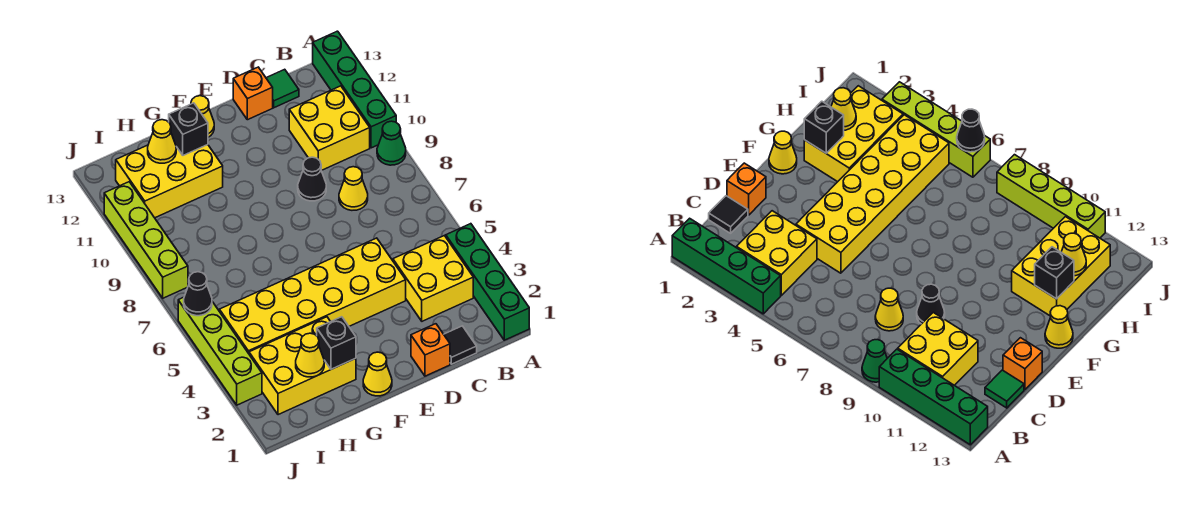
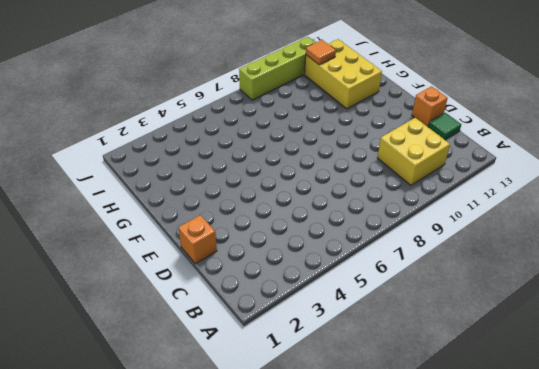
orange tile I11 level 2 -> none
none -> green brick A1:A4 level 1
none -> green cone A9 level 1
none -> green brick A10:A13 level 1

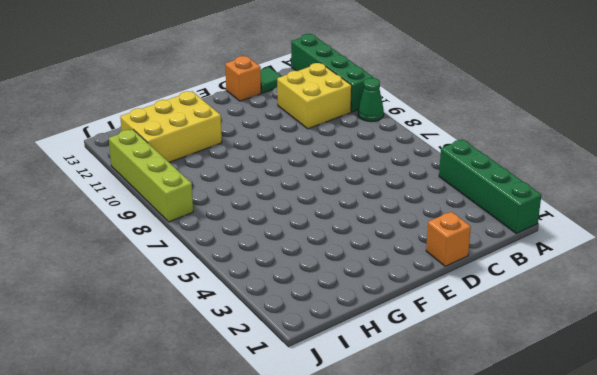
none -> yellow brick B3:C4 level 1
none -> black tile C1 level 1
none -> yellow cone C8 level 1

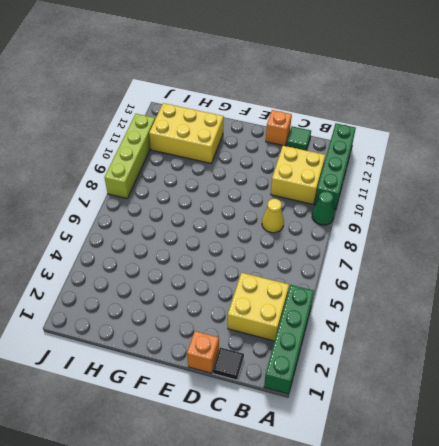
none -> yellow brick D4:I5 level 1
none -> black cone D9 level 1
none -> yellow cone F1 level 1

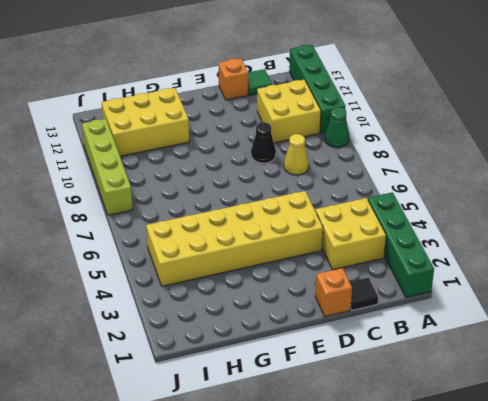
none -> yellow cone F1 level 1
none -> yellow cone F13 level 1
none -> yellow brick G2:I3 level 1

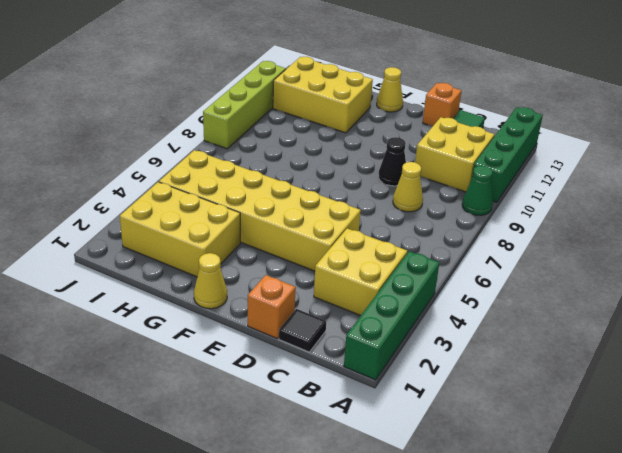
none -> lime brick J3:J6 level 1
none -> black brick G2 level 2
none -> black brick G12 level 2

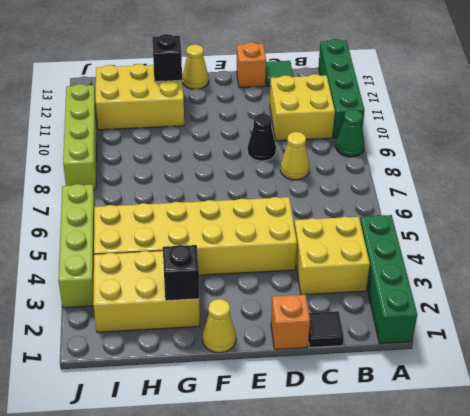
none -> yellow cone H2 level 2
none -> yellow cone H12 level 2
none -> black cone J6 level 2

